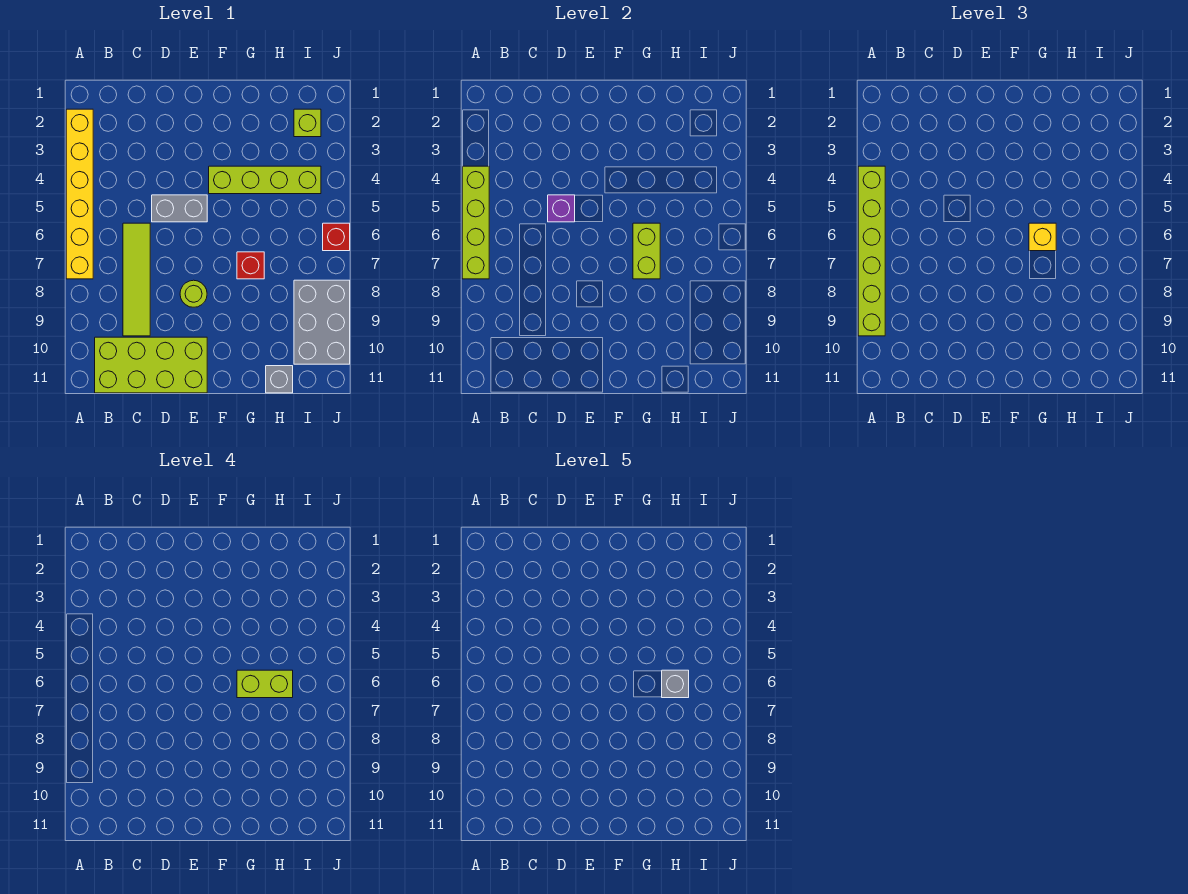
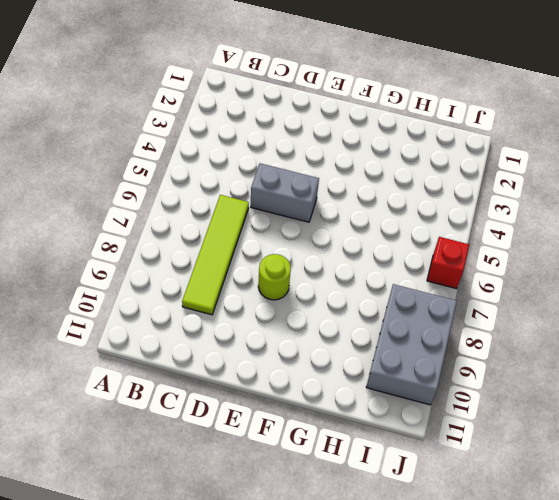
none -> yellow brick A2:A7 level 1
none -> lime brick B10:E11 level 1
none -> lime brick F4:I4 level 1

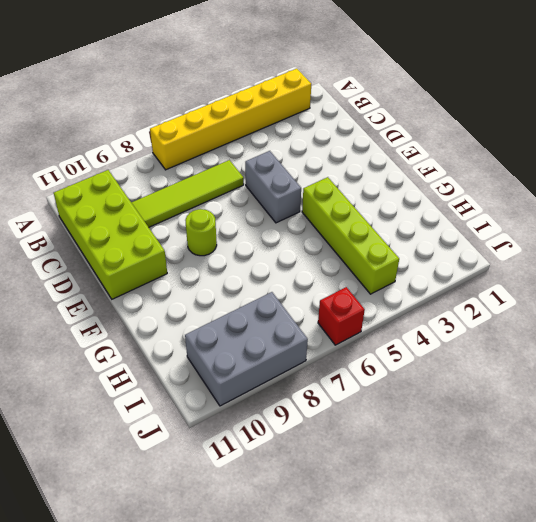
none -> red brick G7 level 1
none -> grey brick H11 level 1
none -> lime brick I2 level 1

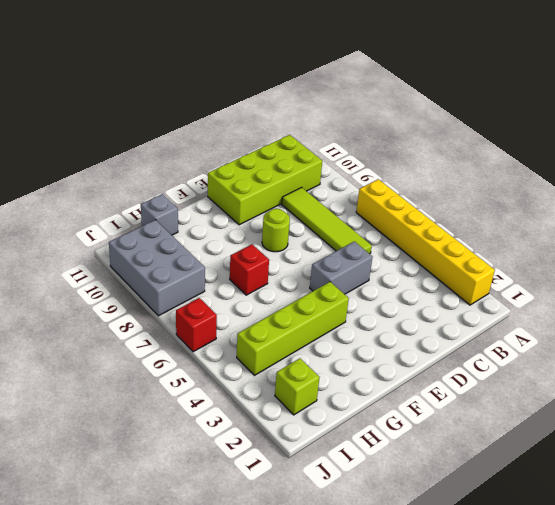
none -> lime brick A4:A7 level 2
none -> purple brick D5 level 2
none -> lime brick G6:G7 level 2

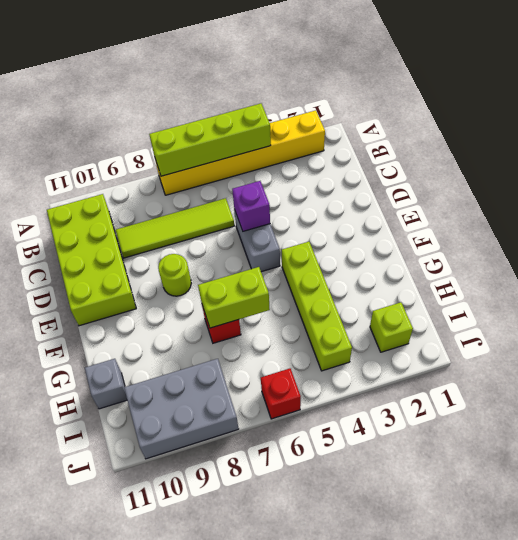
none -> lime brick A4:A9 level 3
none -> yellow brick G6 level 3
none -> lime brick G6:H6 level 4

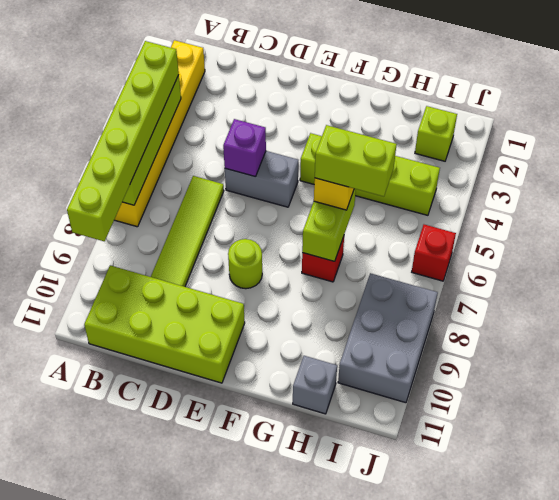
none -> grey brick H6 level 5

